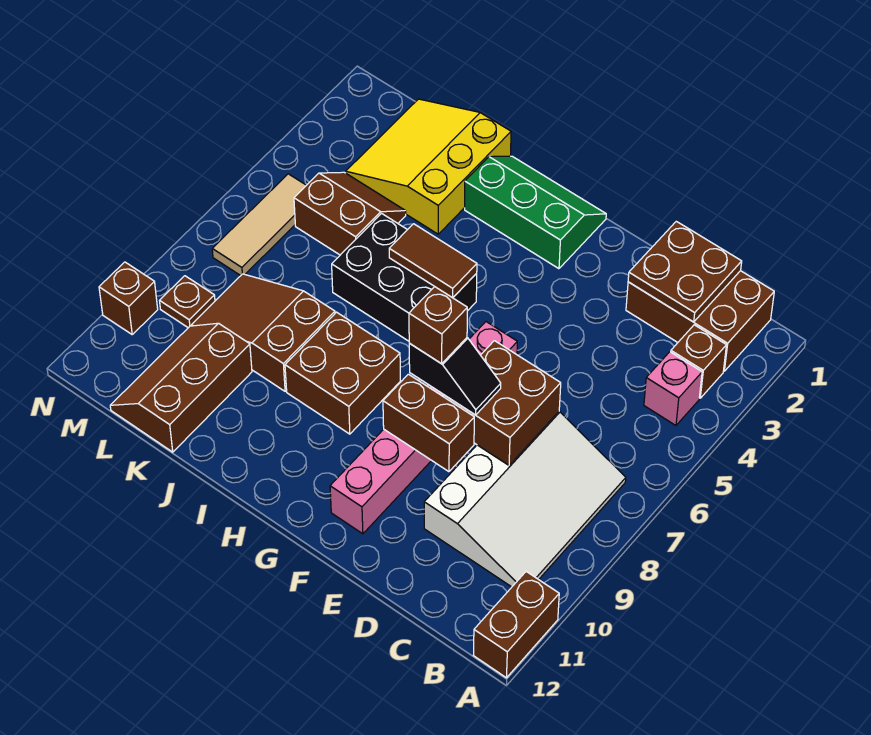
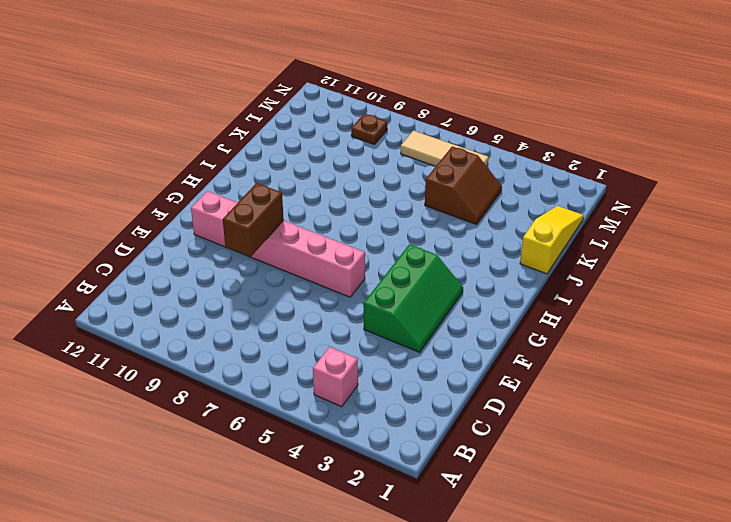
green slope E3:G4 level 1 top 4 -> green slope G1:I2 level 1 top 2
yellow slope J1:L1 level 1 top J -> yellow slope J1:L3 level 1 top J
none -> brown brick A11:A12 level 1
none -> brown brick B1:D2 level 1
none -> brown brick B3 level 1

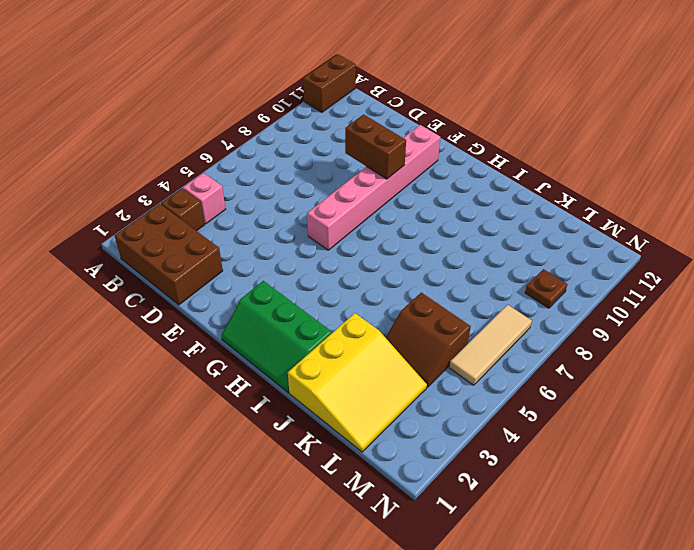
none -> white slope B7:D10 level 1 top D
none -> black brick H5:J6 level 1
none -> brown brick H8:I9 level 1

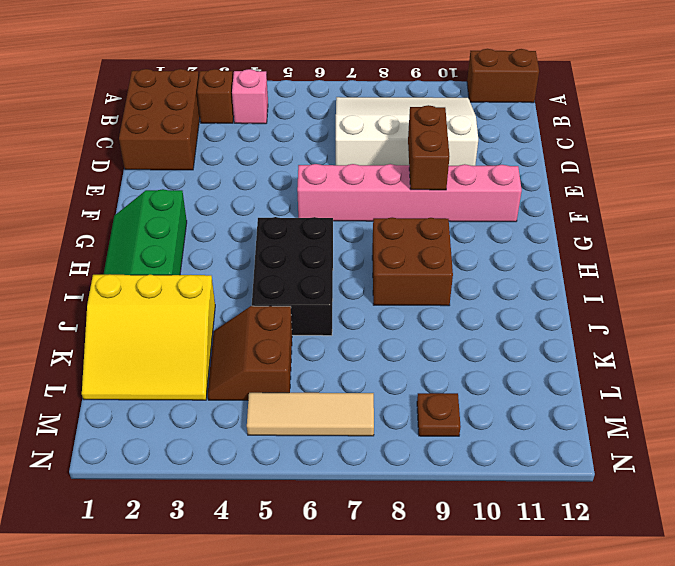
none -> brown slope J8:L9 level 1 top J
none -> brown slope K10:L12 level 1 top K
none -> brown brick N10 level 1

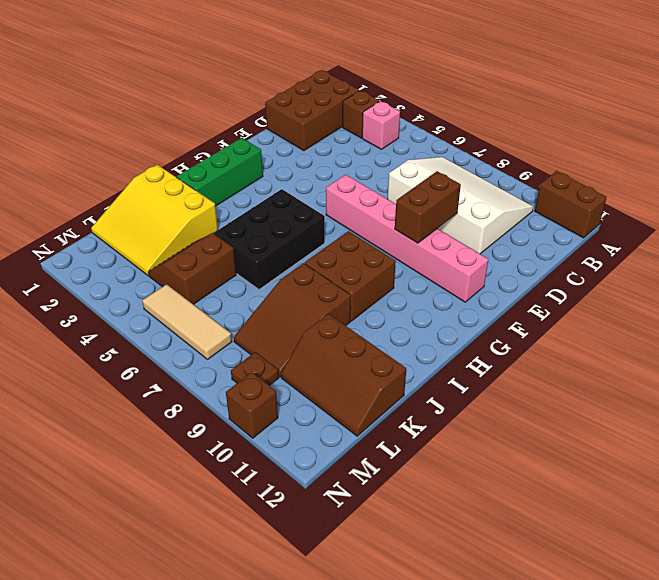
none -> brown plate C1:D2 level 2
none -> brown brick D7:E8 level 2
none -> brown tile H5:I5 level 2

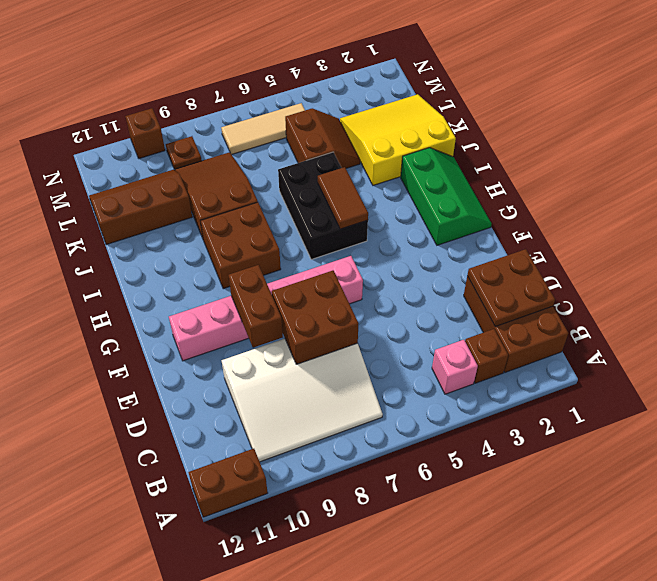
none -> black slope E8:F8 level 3 top F
none -> brown brick F8 level 4

